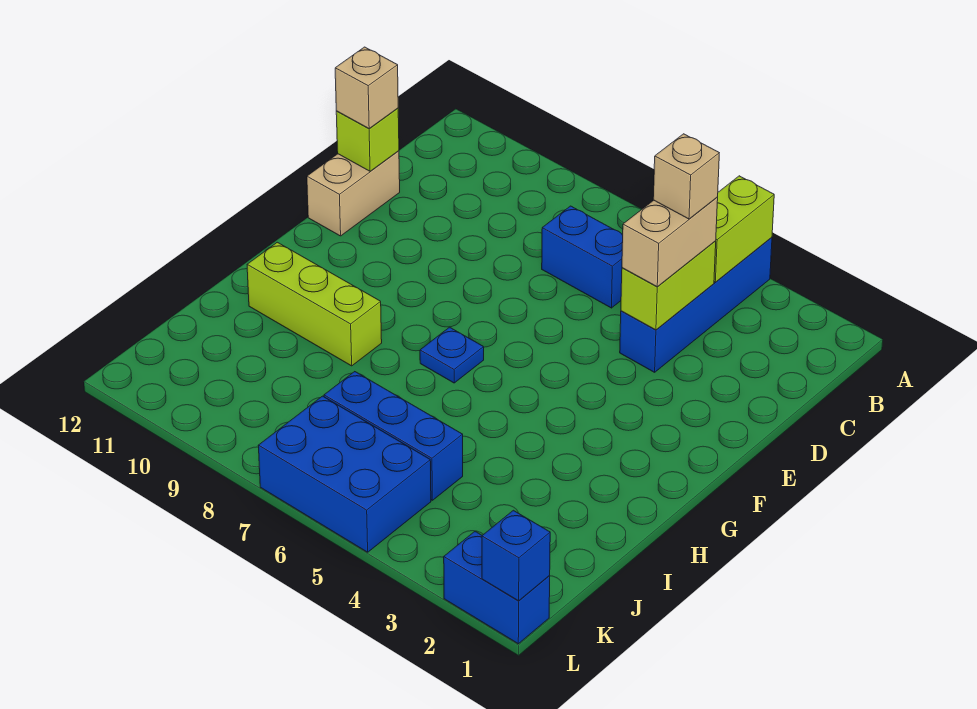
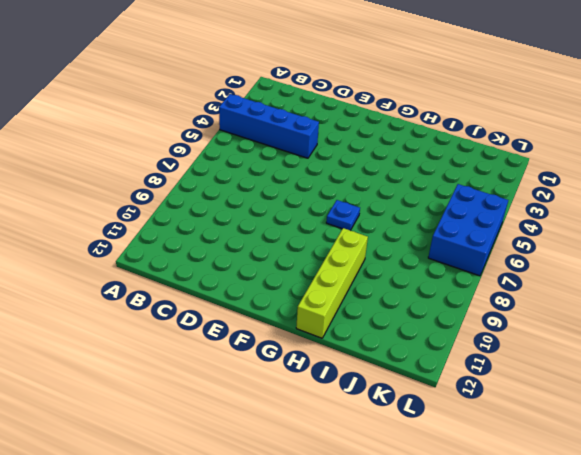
lime brick H9:H12 level 1 -> lime brick H9:H11 level 1
none -> blue brick C6:C7 level 1
none -> tan brick D12:E12 level 1
none -> blue brick J5:J7 level 1

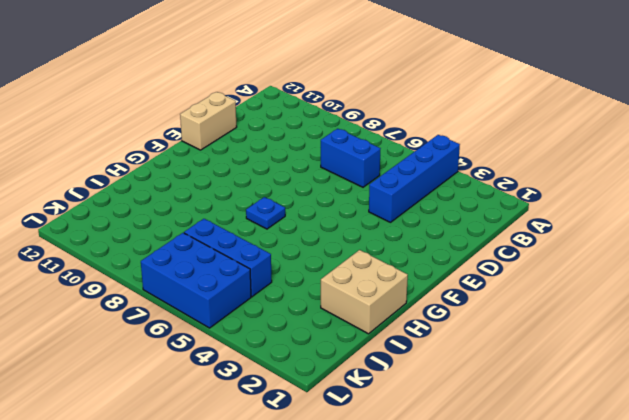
tan brick H1:I2 level 1 -> none
none -> lime brick H9:H11 level 1
none -> blue brick L1:L2 level 1
none -> lime brick A4:B4 level 2

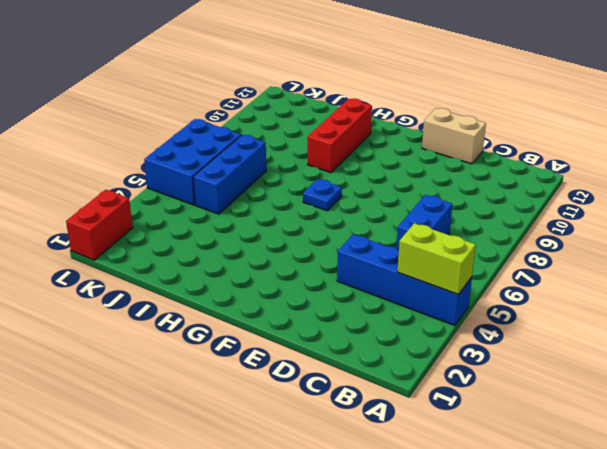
red brick H9:H11 level 1 -> lime brick H9:H11 level 1
red brick L1:L2 level 1 -> blue brick L1:L2 level 1
none -> lime brick C4:D4 level 2
none -> lime brick D12 level 2
none -> blue brick L1 level 2

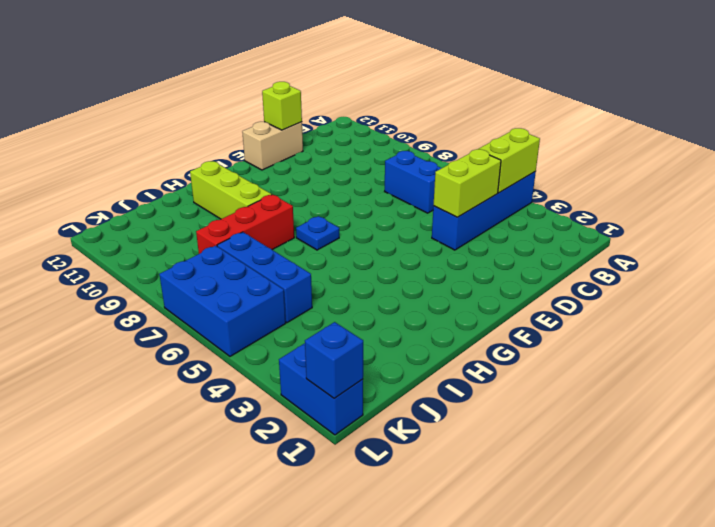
red brick H8:J8 level 1 -> none
none -> tan brick C4:D4 level 3
none -> tan brick D12 level 3
none -> tan brick C4 level 4

